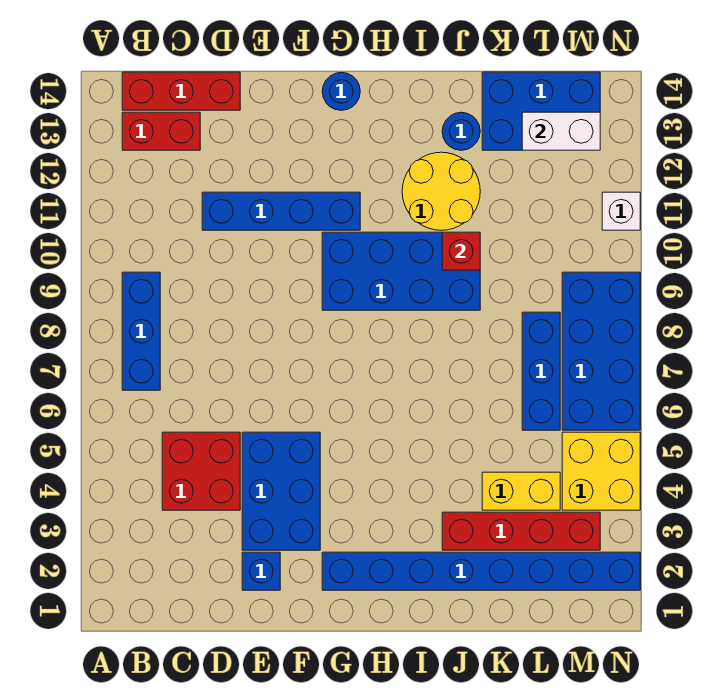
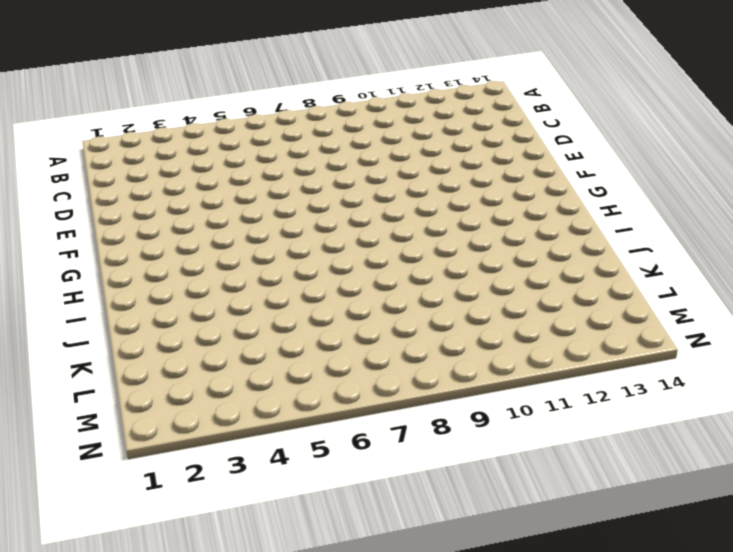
none -> blue brick B7:B9 level 1
none -> red brick B13:C13 level 1
none -> red brick B14:D14 level 1

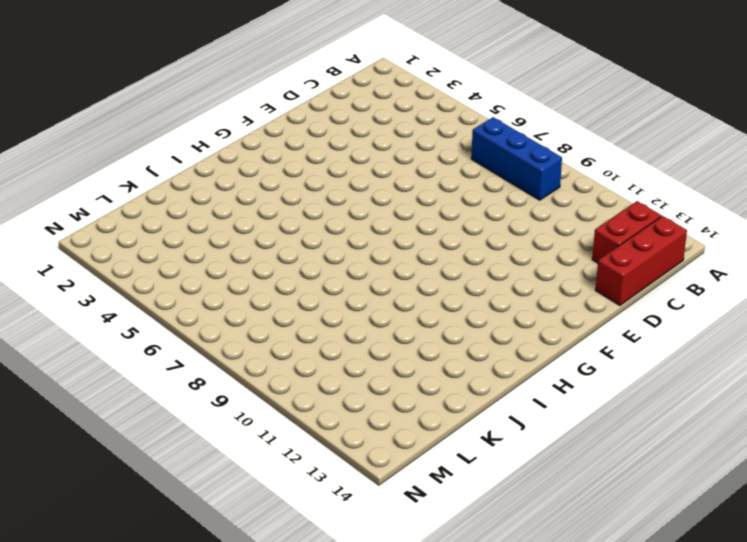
none -> red brick C4:D5 level 1
none -> blue brick D11:G11 level 1
none -> blue brick E2 level 1

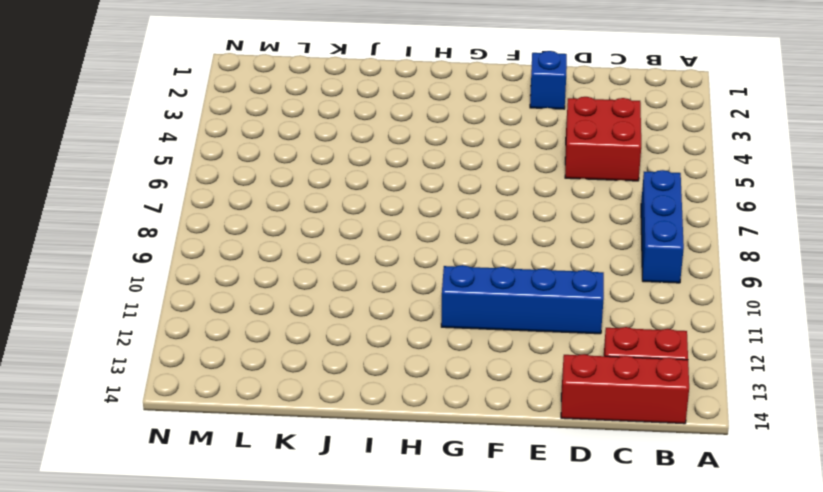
none -> blue brick E3:F5 level 1
none -> blue brick G2:N2 level 1
none -> blue brick G9:J10 level 1

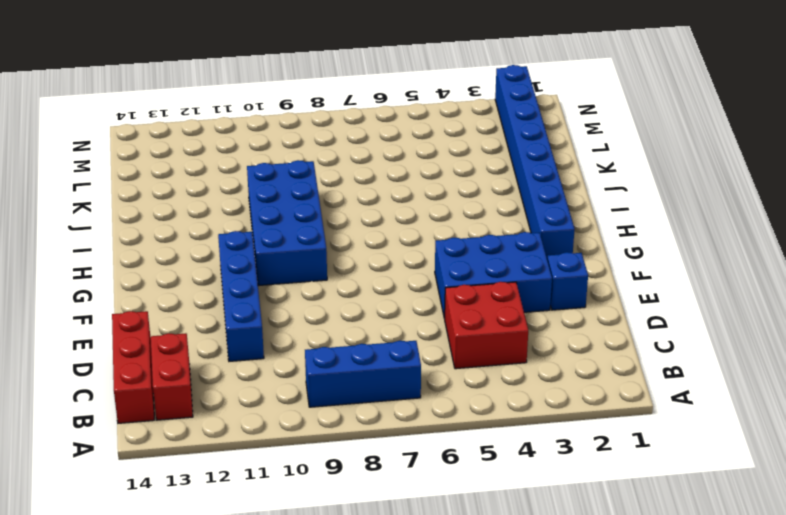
none -> blue round brick G14 level 1
none -> yellow round brick I11:J12 level 1
none -> red brick J3:M3 level 1

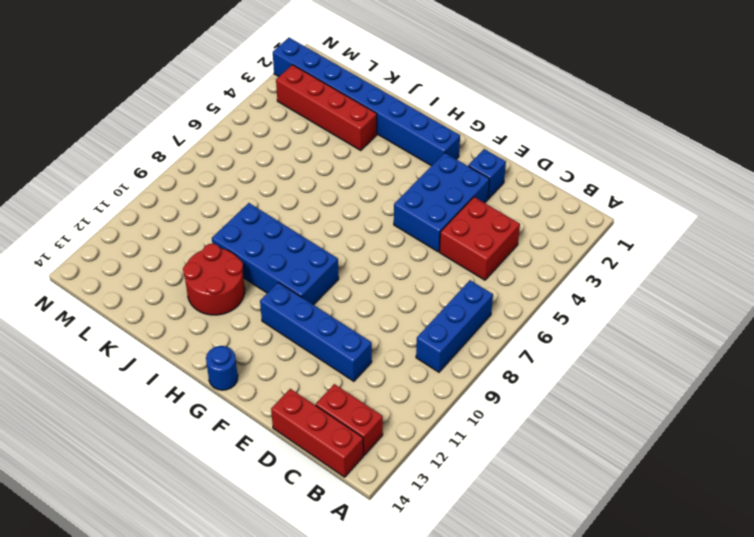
red round brick I11:J12 level 1 -> yellow round brick I11:J12 level 1
none -> blue round brick J13 level 1
none -> yellow brick K4:L4 level 1
none -> blue brick K13:M14 level 1

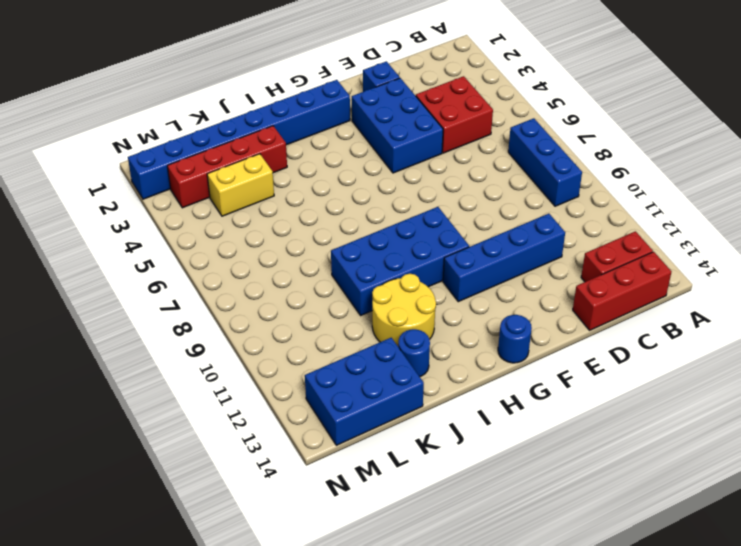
none -> blue brick L6:L8 level 1
none -> yellow brick M4:N5 level 1
none -> blue brick M6:N9 level 1

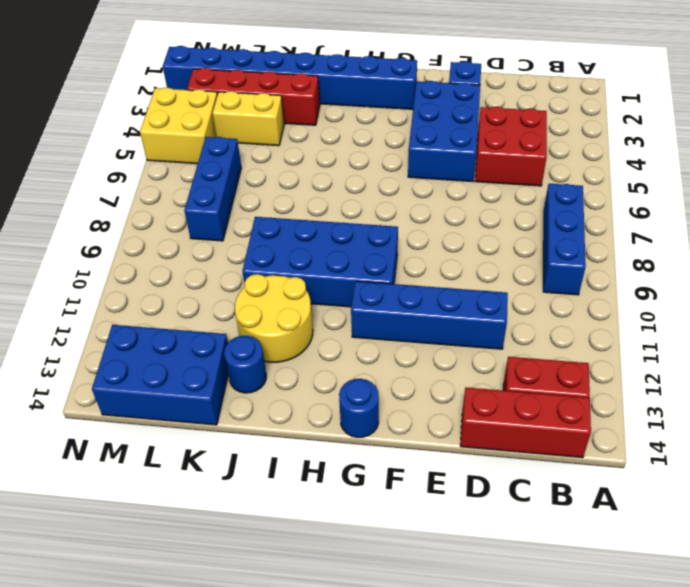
none -> blue brick M6:N9 level 1
none -> white brick N11 level 1
none -> red brick J10 level 2

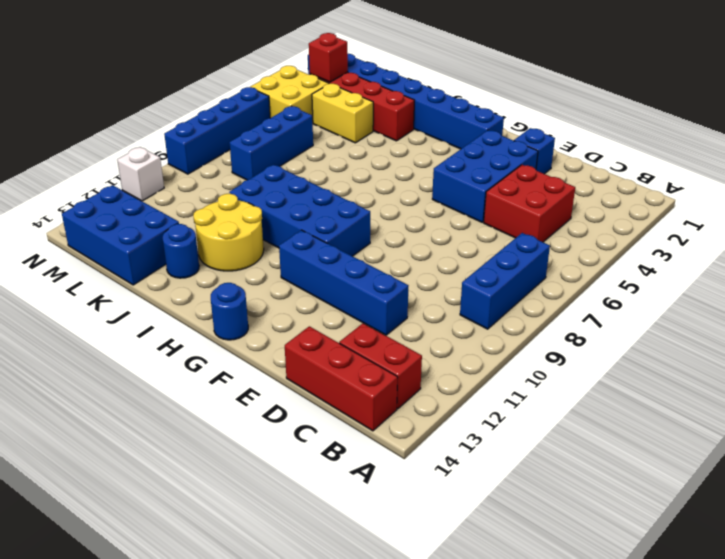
red brick M3 level 2 -> red brick J10 level 2
blue brick N6:N9 level 1 -> blue brick M6:N9 level 1
none -> white brick L13:M13 level 2

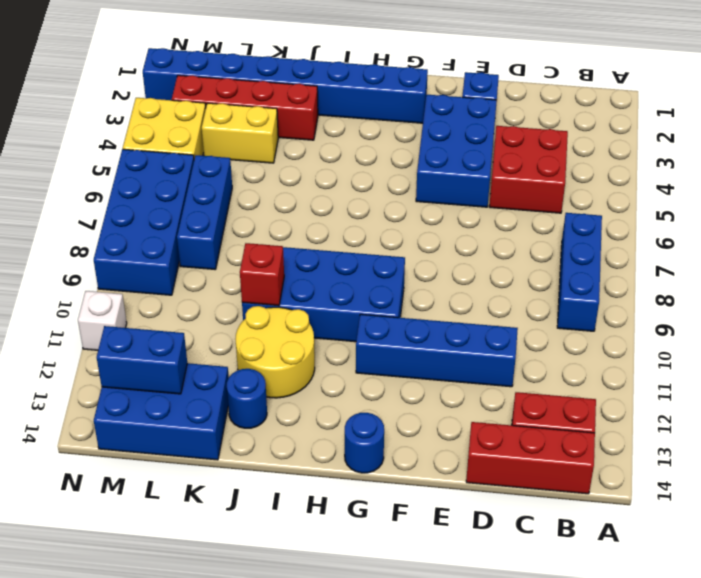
blue brick L13:M13 level 2 -> white brick L13:M13 level 2

